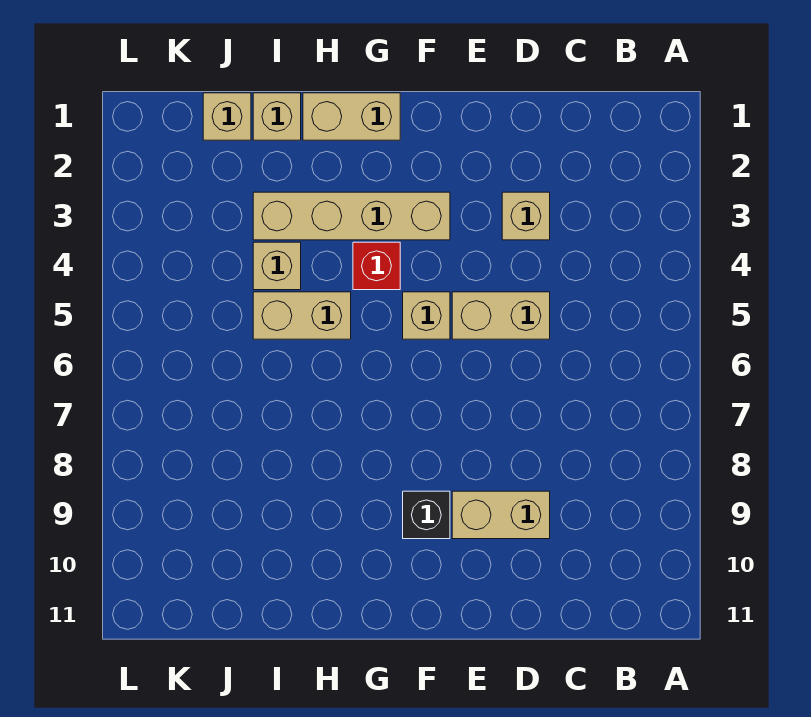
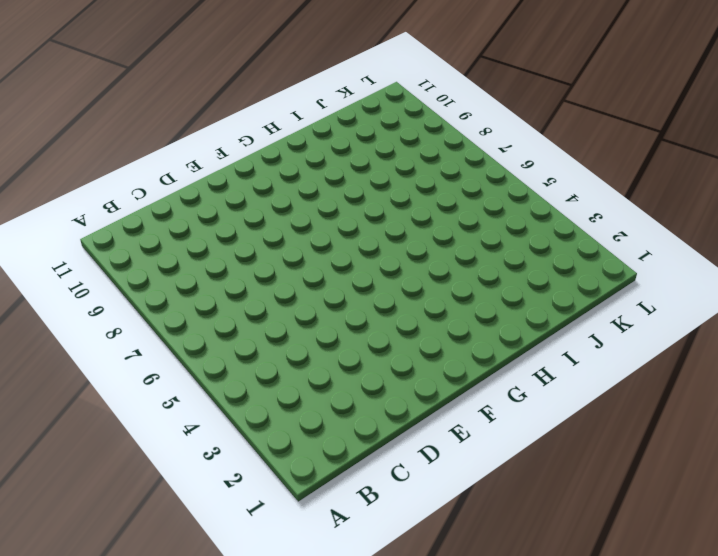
none -> tan brick D3 level 1
none -> tan brick D5:E5 level 1
none -> tan brick D9:E9 level 1

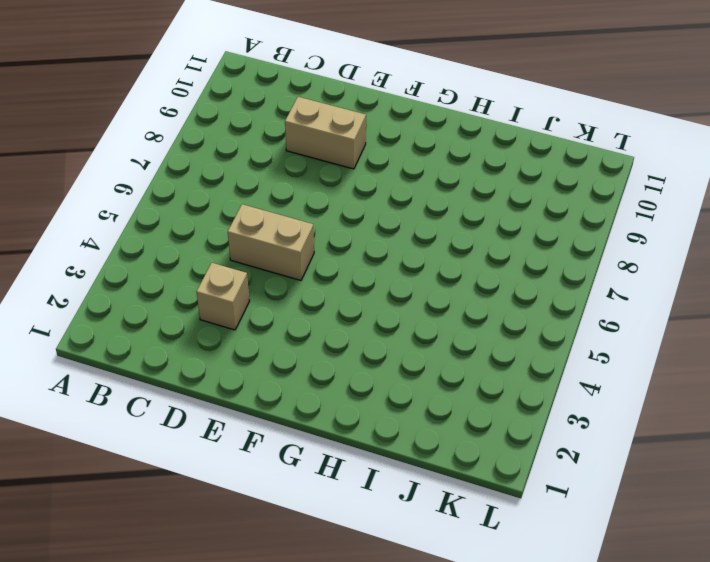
none -> tan brick F3:I3 level 1
none -> tan brick F5 level 1
none -> black brick F9 level 1

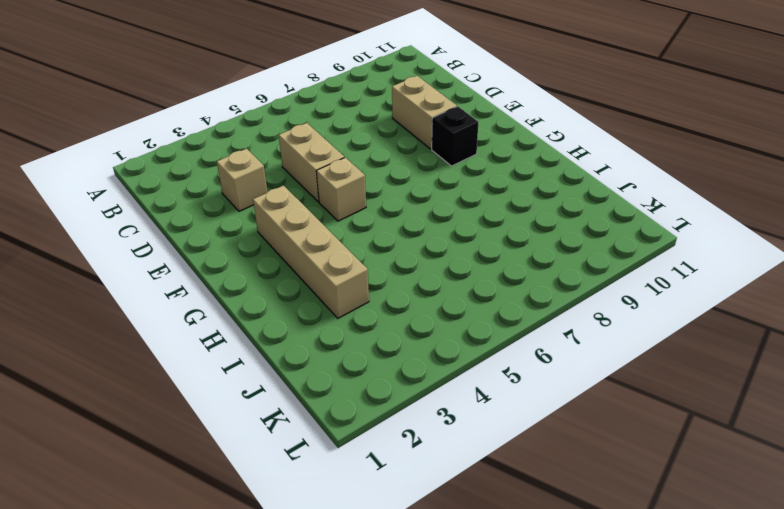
none -> tan brick G1:H1 level 1
none -> red brick G4 level 1
none -> tan brick H5:I5 level 1

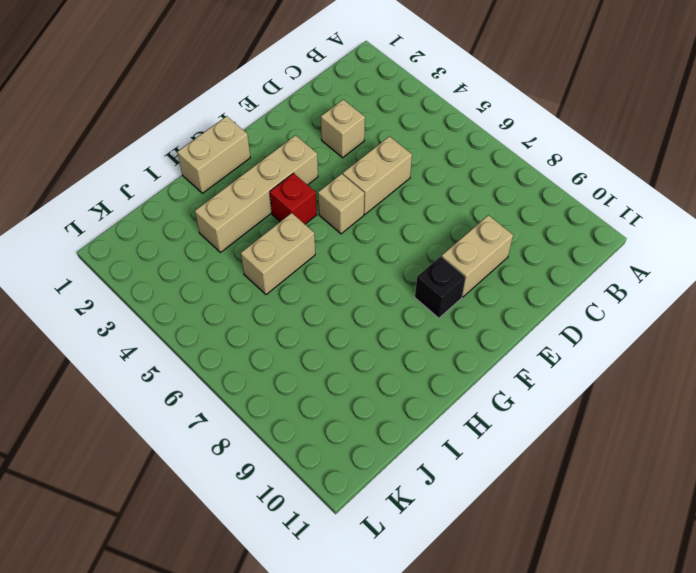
none -> tan brick I1 level 1
none -> tan brick I4 level 1
none -> tan brick J1 level 1

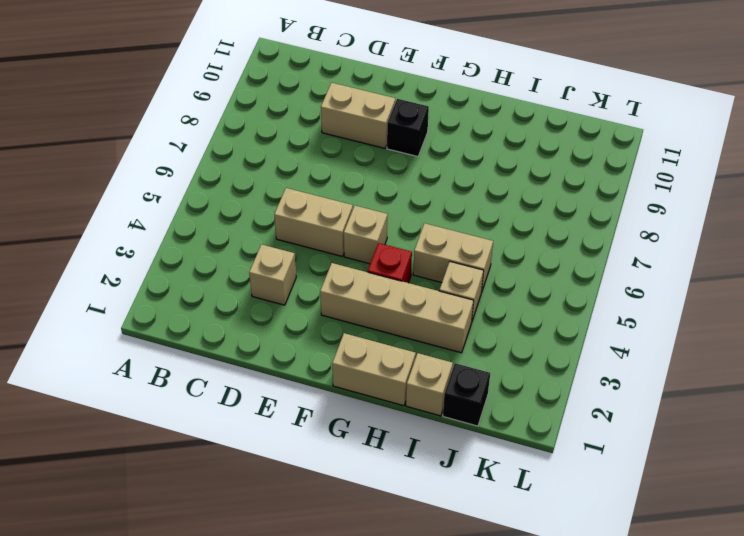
black brick J1 level 1 -> tan brick J1 level 1

